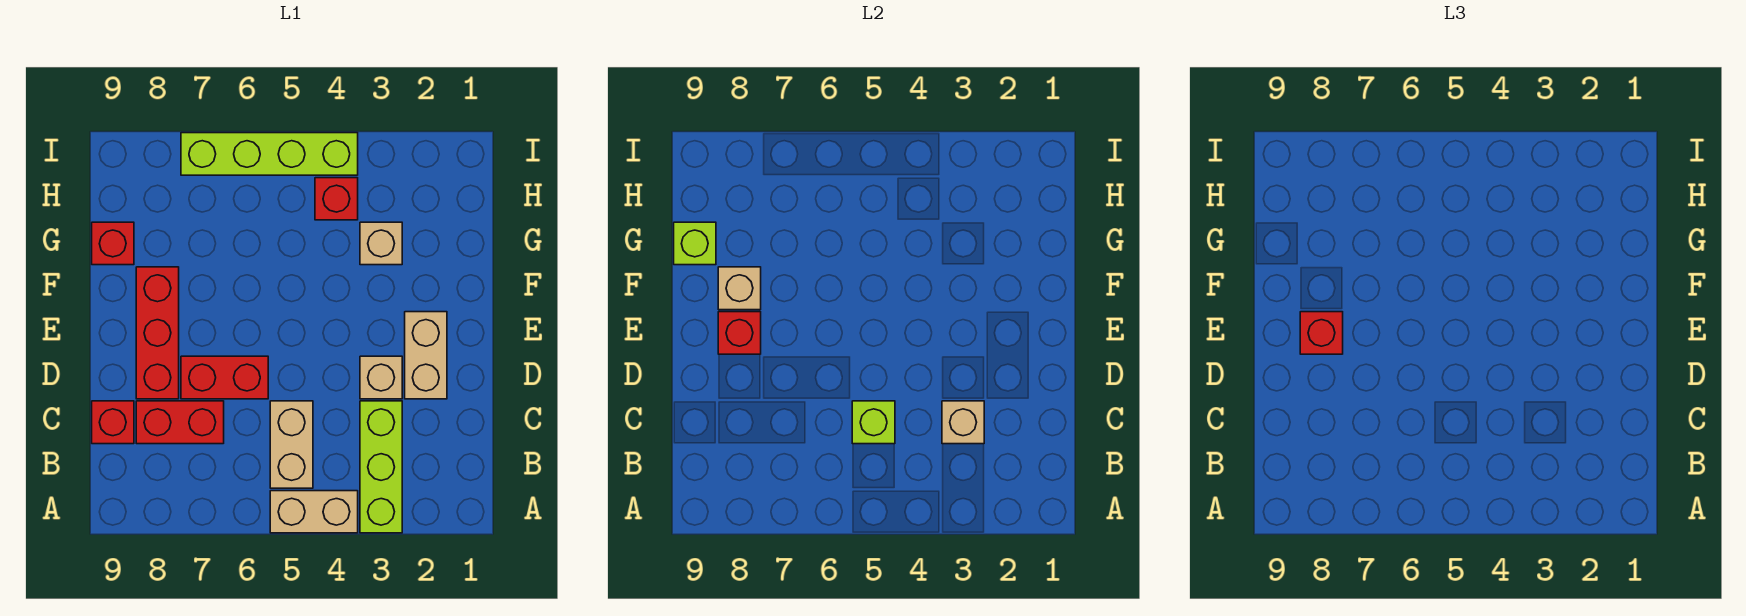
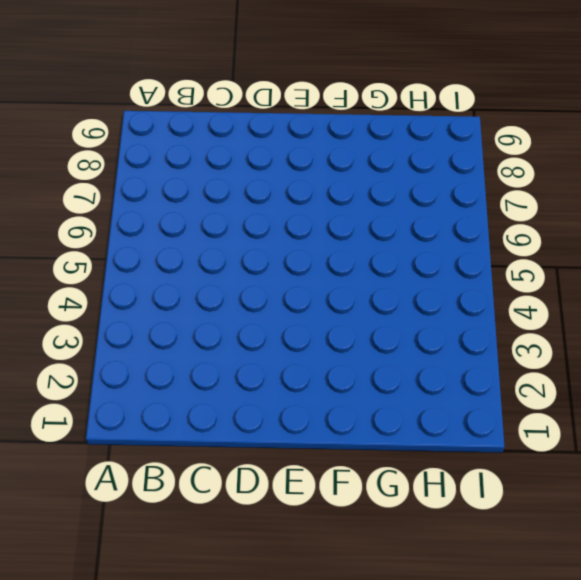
none -> lime brick A3:C3 level 1
none -> tan brick A4:A5 level 1
none -> tan brick B5:C5 level 1

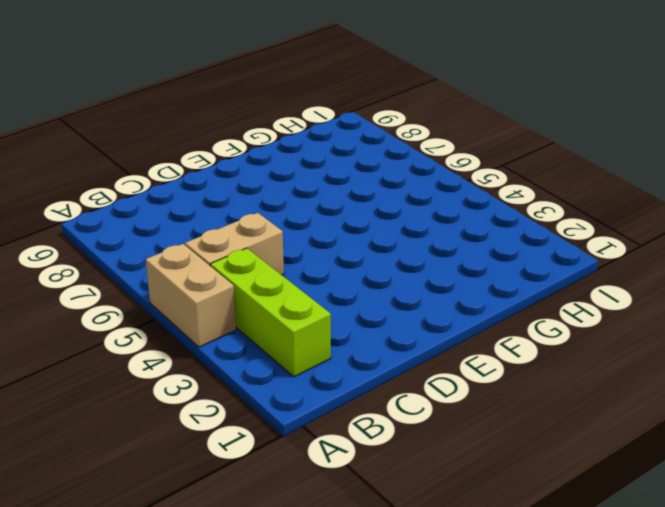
lime brick B2:B4 level 1 -> lime brick A3:C3 level 1
none -> red brick C7:C8 level 1
none -> red brick C9 level 1
none -> tan brick D2:E2 level 1

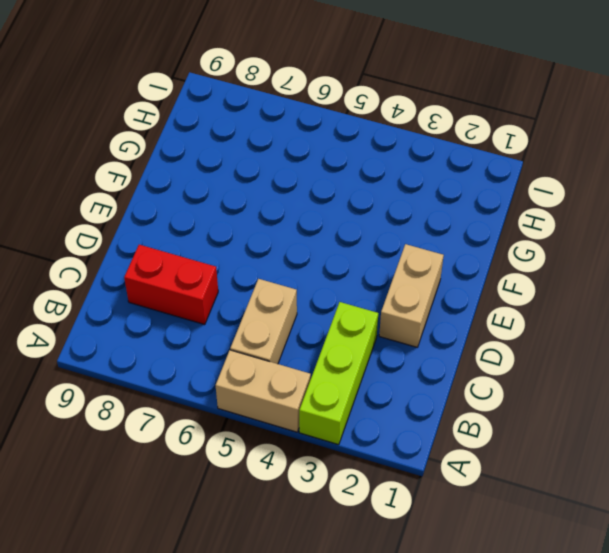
none -> red brick C9 level 1
none -> tan brick D3 level 1
none -> red brick D6:D7 level 1

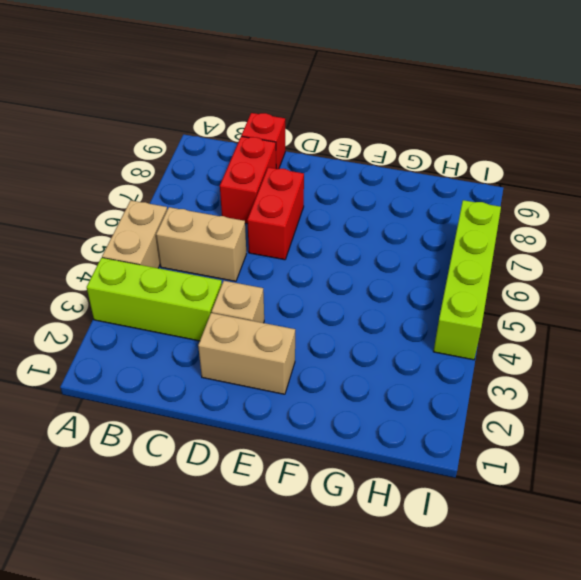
none -> red brick D8:F8 level 1
none -> tan brick G3 level 1
none -> red brick G9 level 1

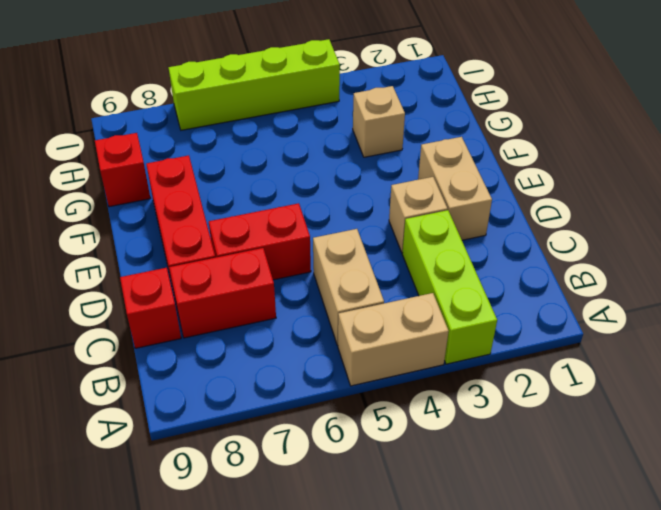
none -> red brick H4 level 1
none -> tan brick C3 level 2
none -> lime brick C5 level 2

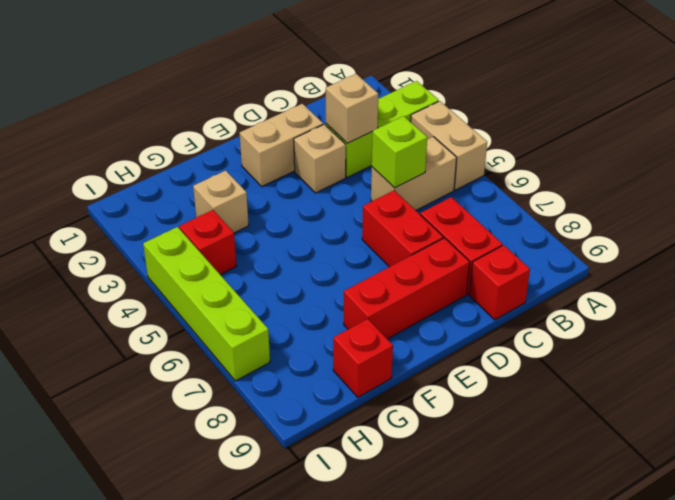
none -> red brick E8 level 2
none -> tan brick F8 level 2
none -> lime brick G9 level 2

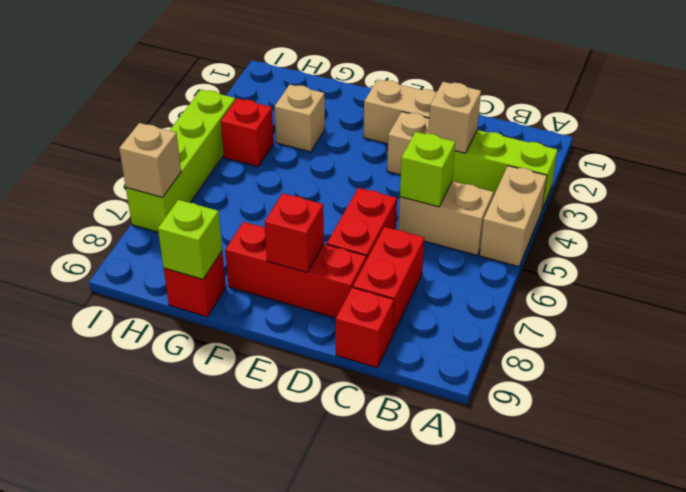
tan brick I7 level 2 -> tan brick F8 level 2
none -> red brick E8 level 3

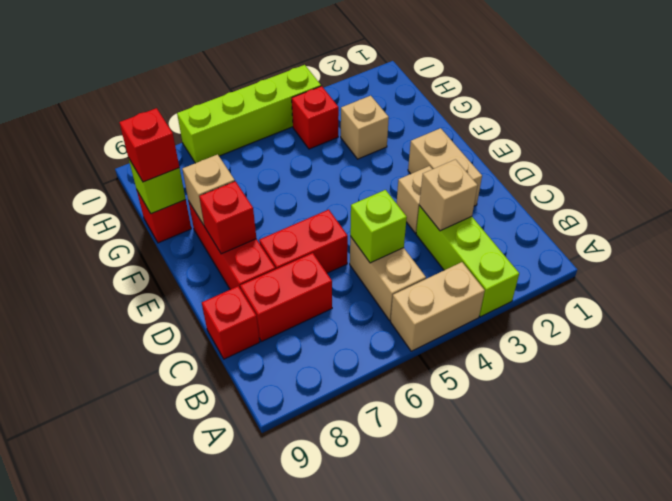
red brick G9 level 3 -> red brick E8 level 3

